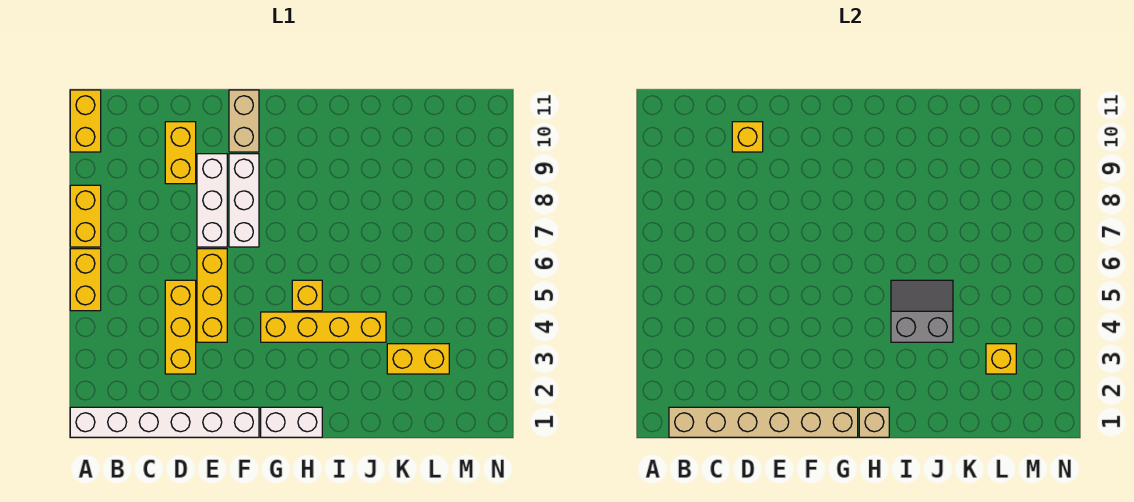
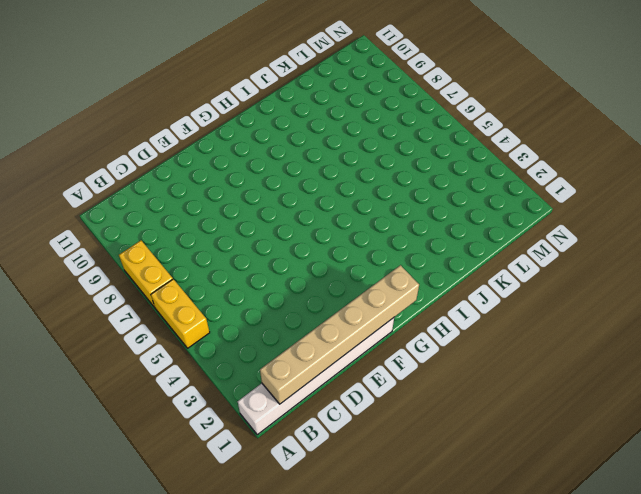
none -> yellow brick A10:A11 level 1
none -> yellow brick D3:D5 level 1
none -> yellow brick D9:D10 level 1

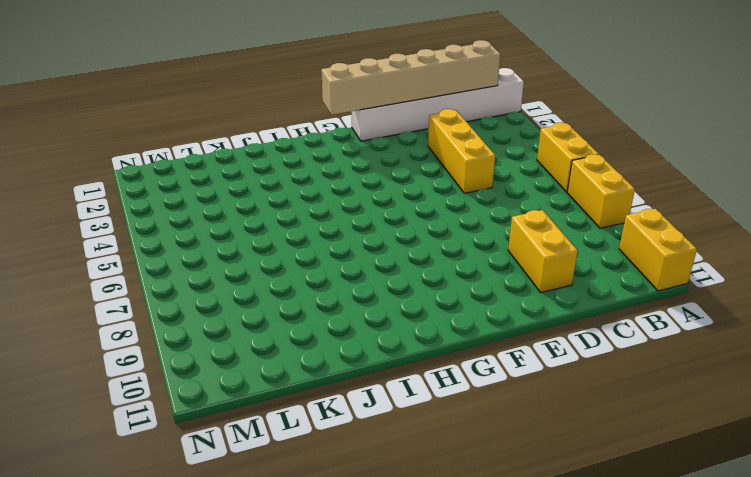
none -> yellow brick E4:E6 level 1
none -> white brick E7:E9 level 1
none -> white brick F7:F9 level 1

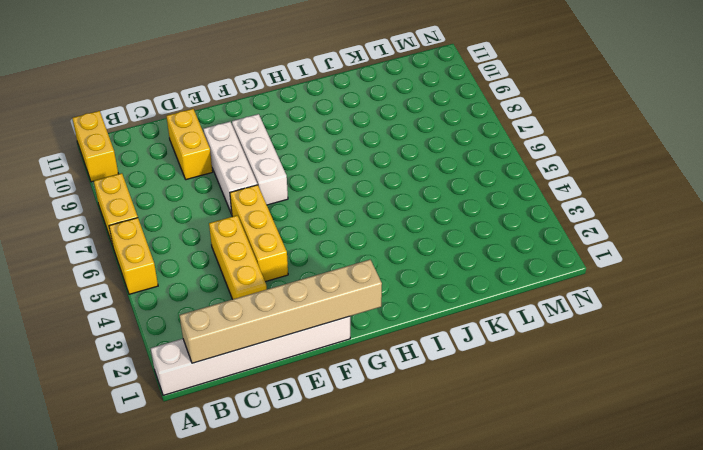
none -> tan brick F10:F11 level 1
none -> white brick G1:H1 level 1
none -> yellow brick G4:J4 level 1

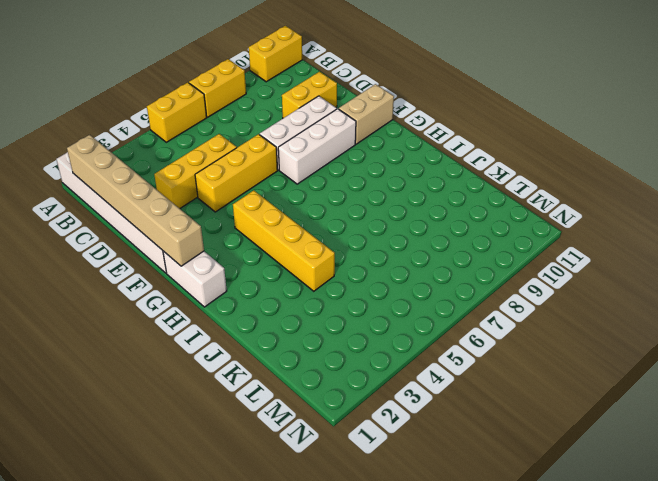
none -> yellow brick H5 level 1
none -> yellow brick K3:L3 level 1
none -> yellow brick D10 level 2

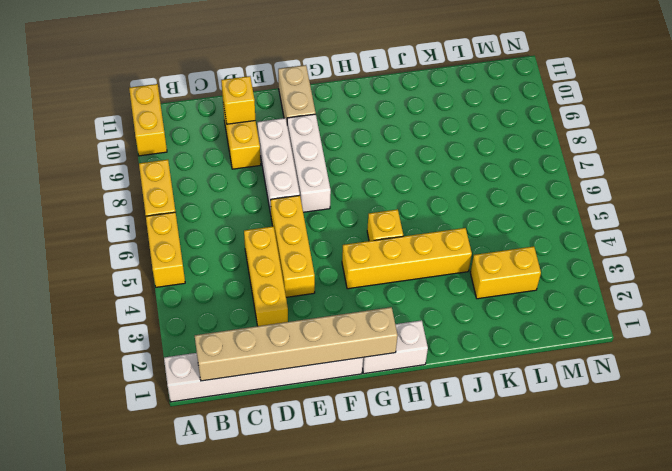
none -> tan brick H1 level 2
none -> grey slope I4:J5 level 2 top 4
none -> yellow brick L3 level 2

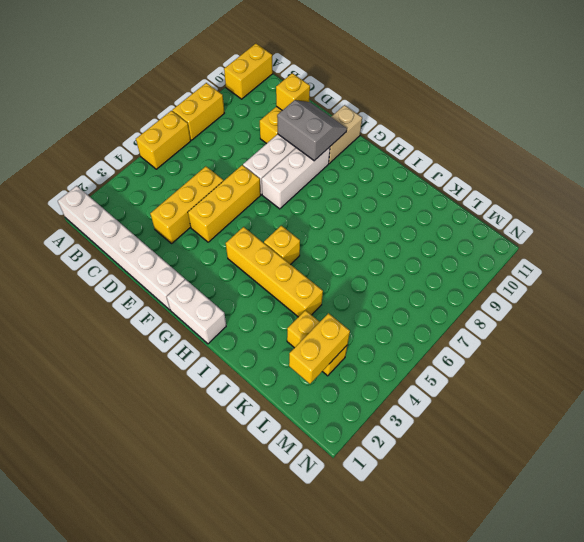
grey slope E9:F10 level 2 top 9 -> grey slope I4:J5 level 2 top 4
yellow brick L2:L3 level 2 -> yellow brick L3 level 2
none -> tan brick B1:G1 level 2
none -> tan brick H1 level 2

